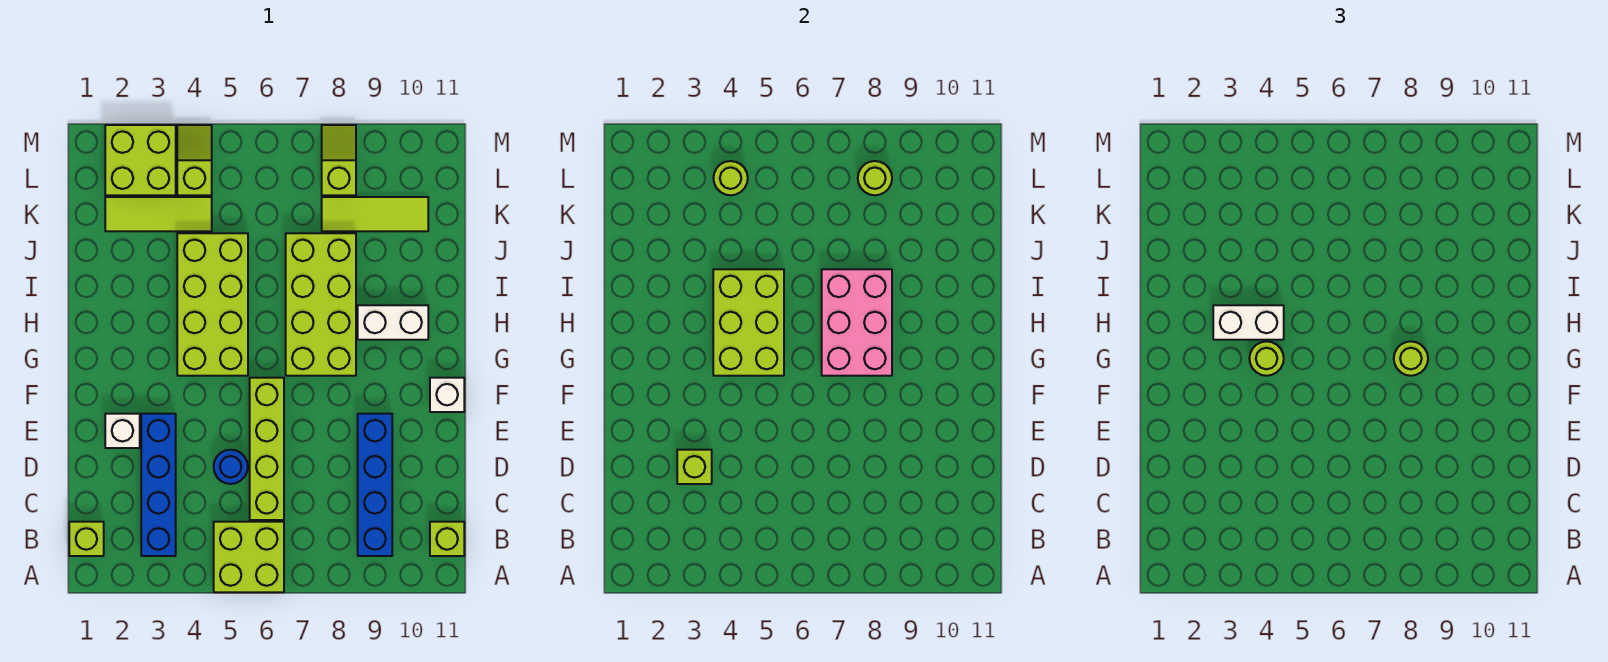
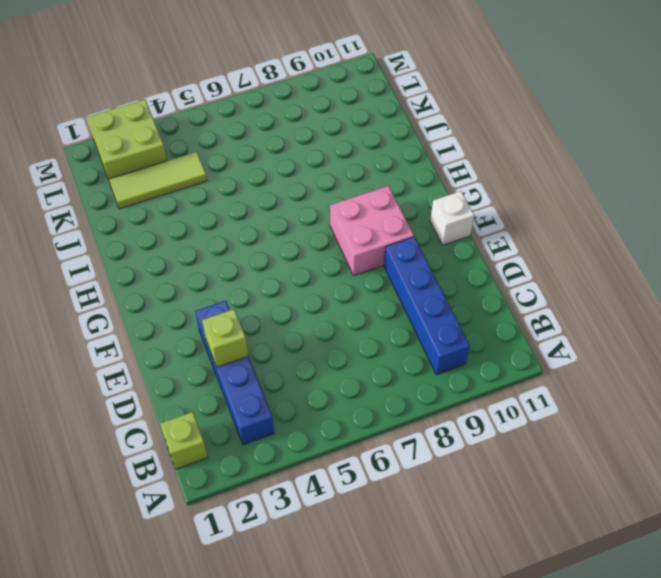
pink brick F8:G9 level 1 -> lime brick G7:J8 level 1
none -> lime brick A5:B6 level 1
none -> lime brick B11 level 1
none -> lime brick C6:F6 level 1

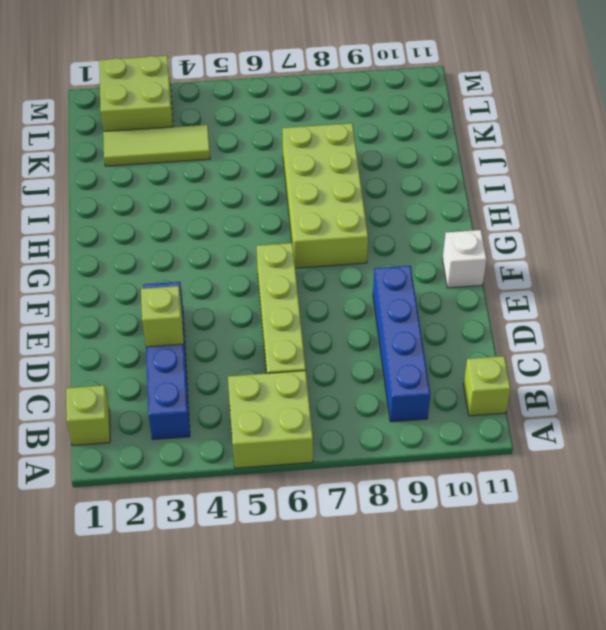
none -> blue round brick D5 level 1
none -> white brick E2 level 1
none -> lime brick G4:J5 level 1

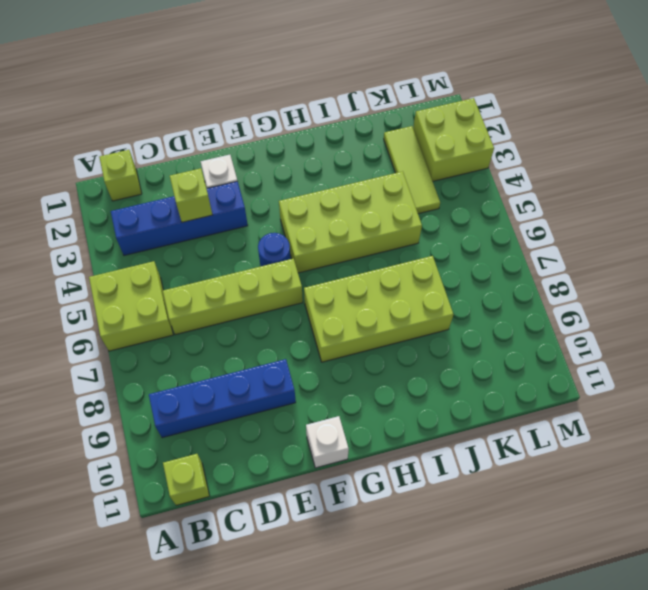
blue round brick F5 level 1 -> blue round brick D5 level 1
none -> white brick H9:H10 level 1
none -> lime tile K8:K10 level 1
none -> lime slope L4:M4 level 1 top L

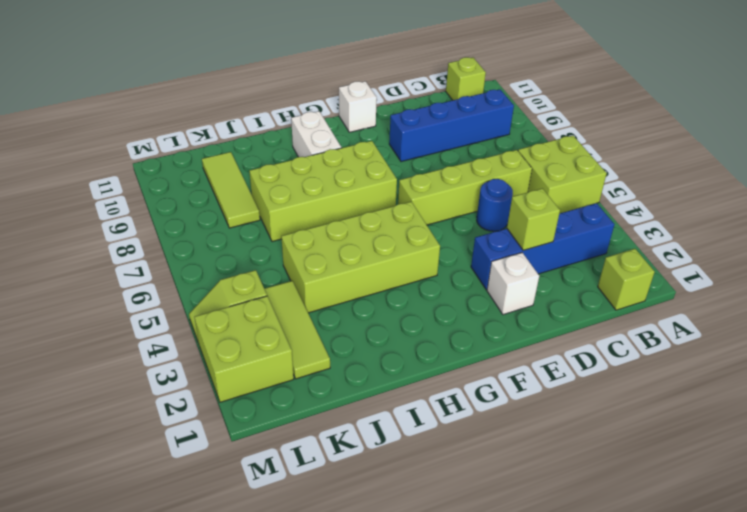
none -> lime slope L8:M8 level 1 top L
none -> lime brick G4:I5 level 2
none -> pink brick G7:I8 level 2

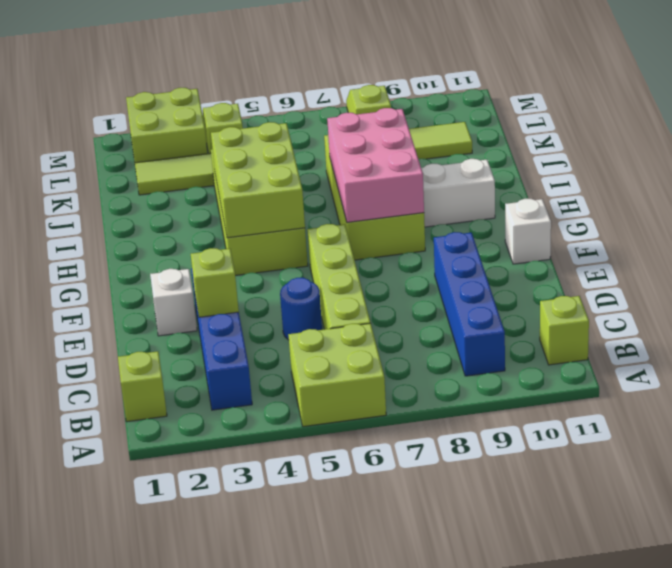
none -> lime round brick L4 level 2
none -> lime round brick L8 level 2
none -> lime round brick G4 level 3

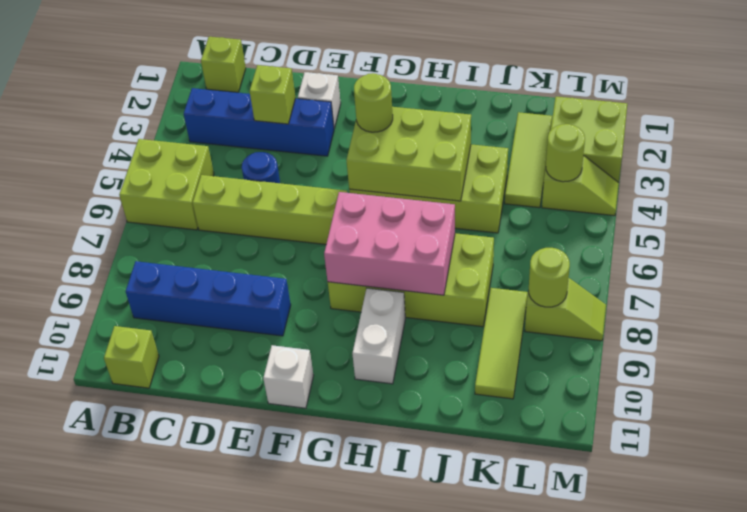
none -> lime round brick G8 level 3
none -> white brick H3:H4 level 3

